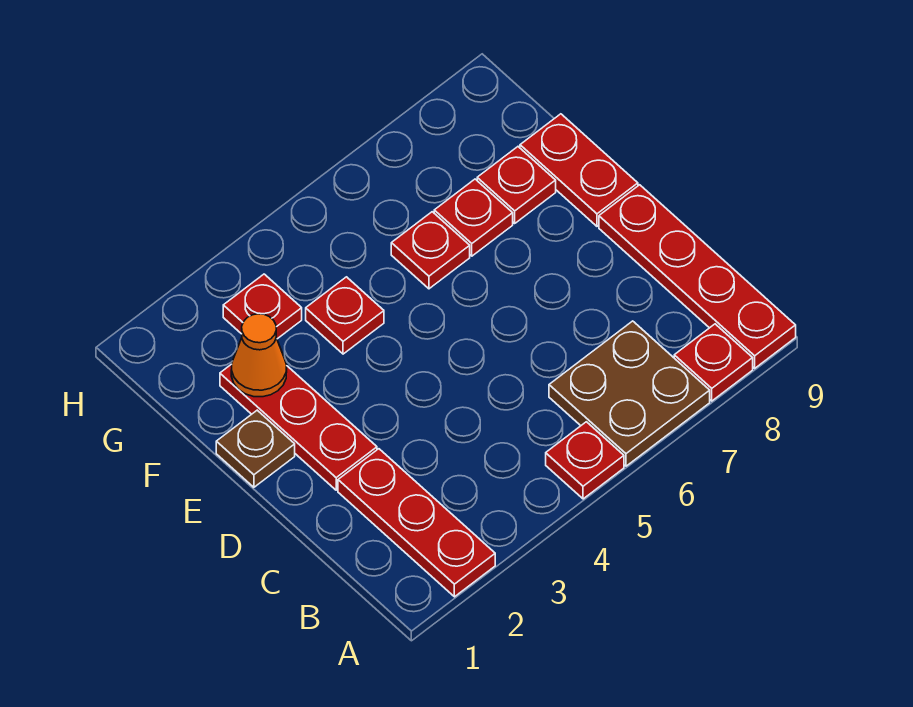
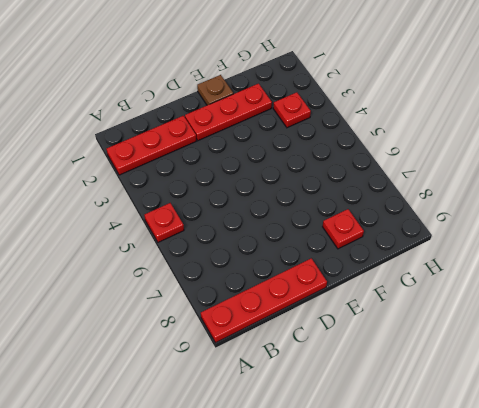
none -> brown plate A6:B7 level 1
none -> red plate A8 level 1
none -> red plate E9:F9 level 1

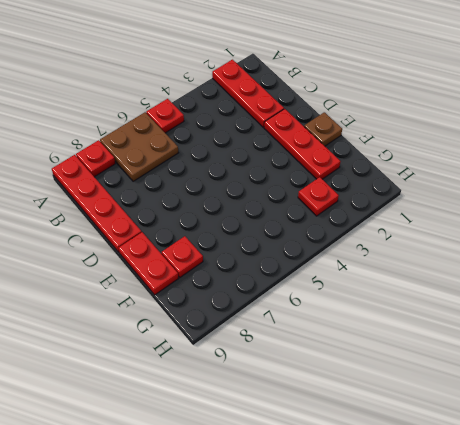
none -> red plate F4 level 1
none -> red plate F6 level 1
none -> red plate F7 level 1

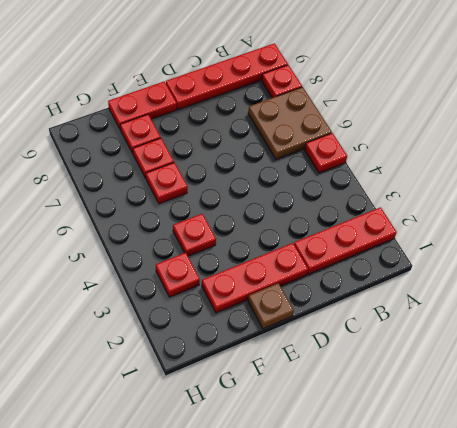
none -> orange cone F2 level 2

